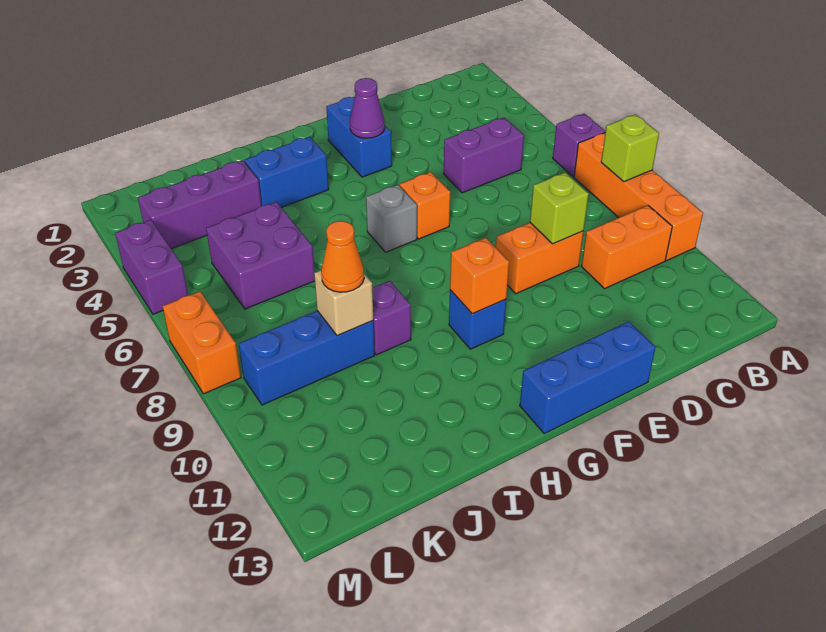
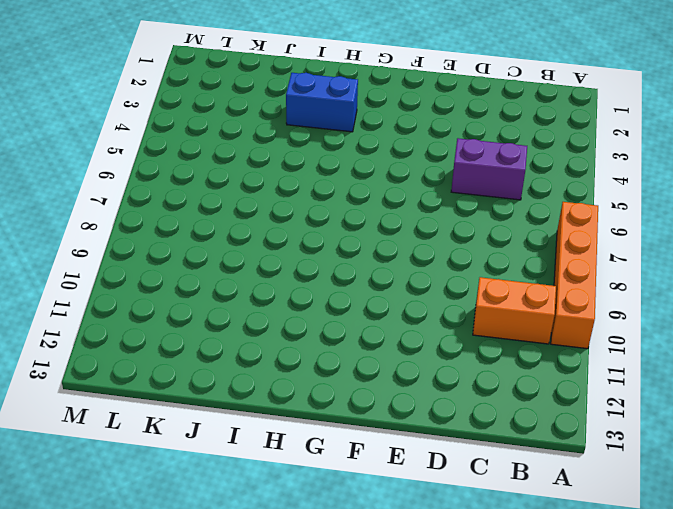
none -> purple brick A6 level 1
none -> orange brick D9:E9 level 1
none -> blue brick E13:G13 level 1

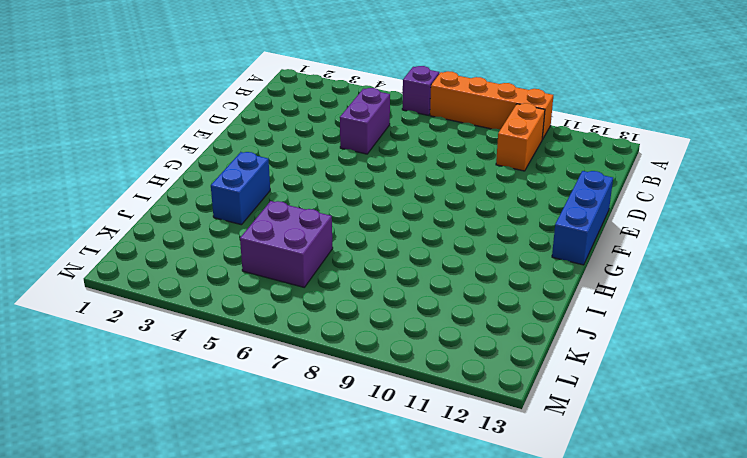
none -> orange brick D9:E9 level 1
none -> blue brick F2:F3 level 1
none -> orange brick F6 level 1

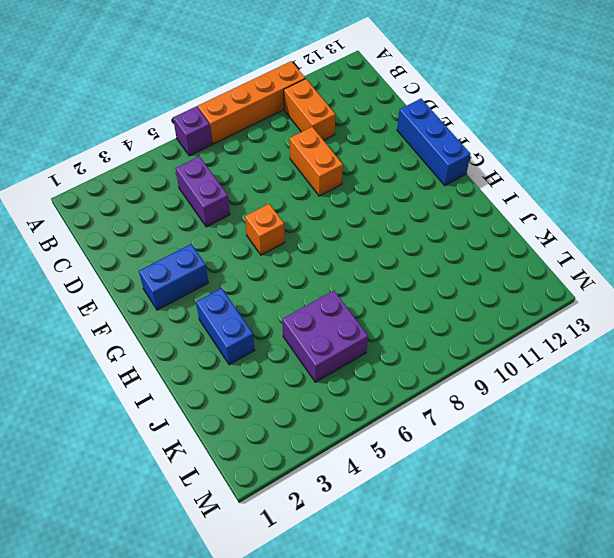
none -> grey brick G6 level 1
none -> blue brick G10 level 1
none -> purple brick I9 level 1

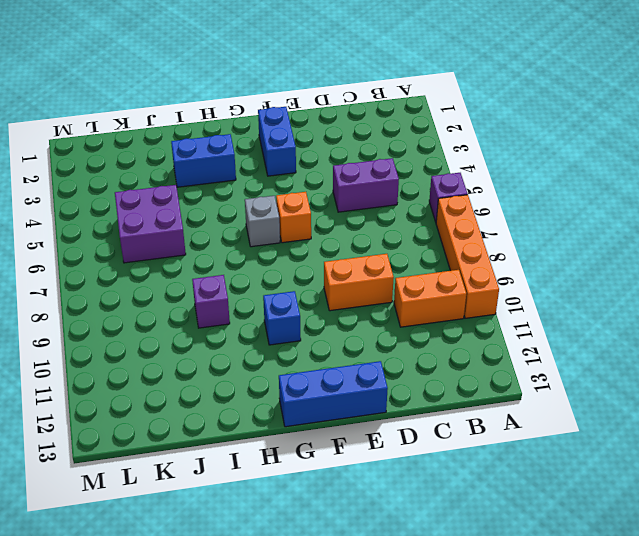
none -> purple brick J3:L3 level 1
none -> blue brick J9:L9 level 1
none -> purple brick M4:M5 level 1

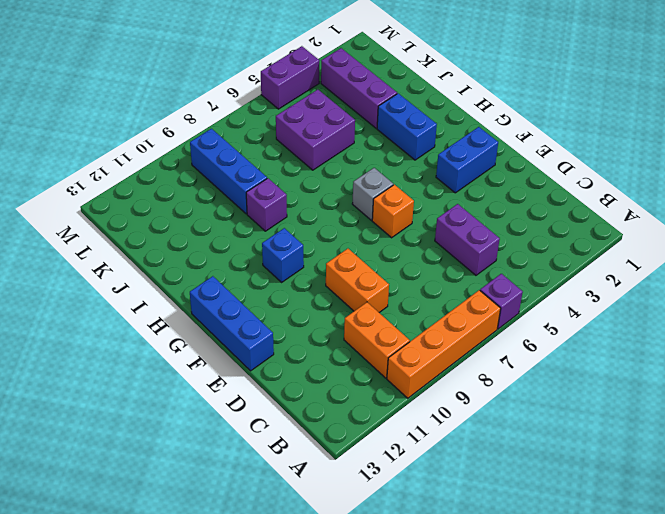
none -> orange brick M7:M8 level 1
none -> lime brick A8 level 2
none -> lime brick D9 level 2

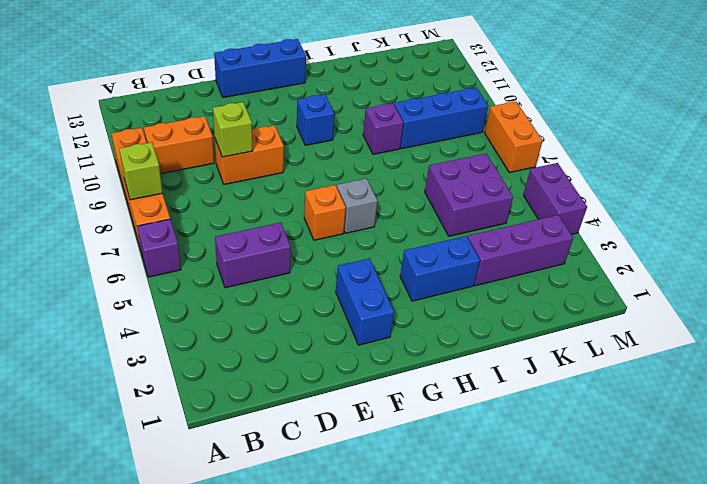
none -> purple cone F3 level 2
none -> orange brick G10 level 2
none -> tan brick J9 level 2

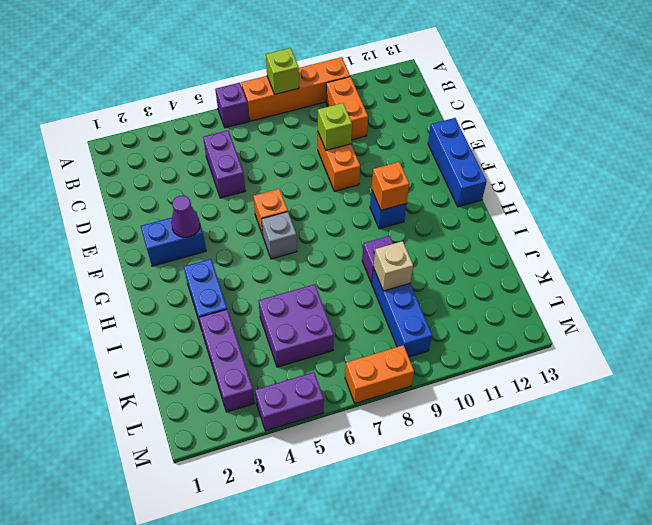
none -> orange cone J9 level 3

